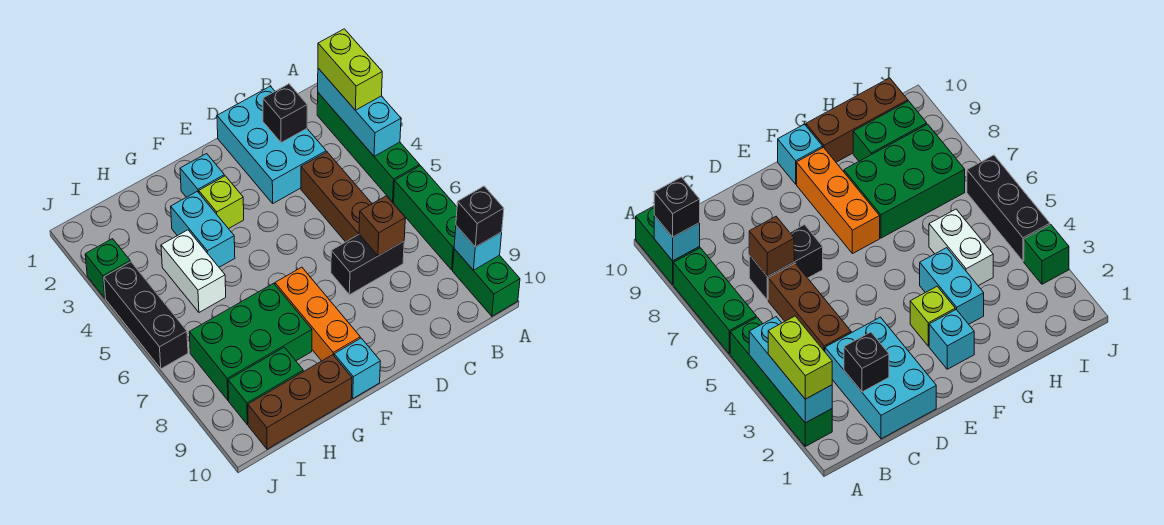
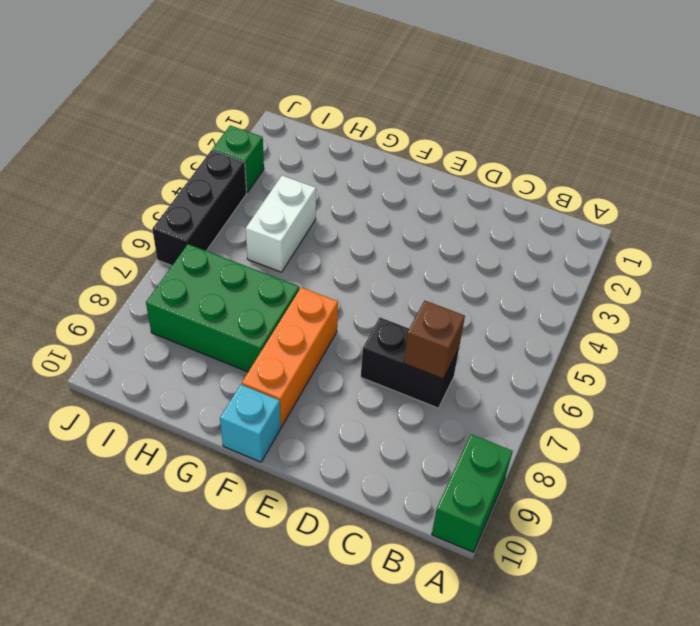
none -> green brick A2:A5 level 1
none -> green brick A6:A8 level 1
none -> cyan brick C1:D3 level 1

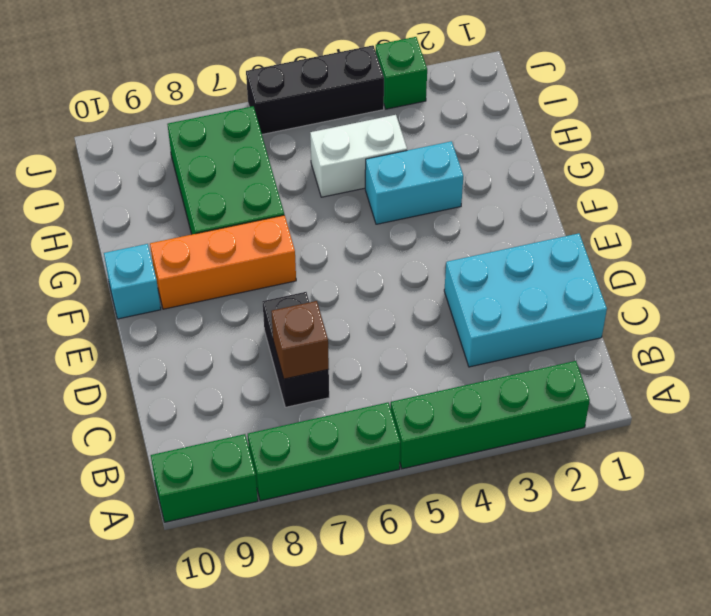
none -> brown brick C4:C6 level 1
none -> cyan brick F2 level 1
none -> lime brick F3 level 1

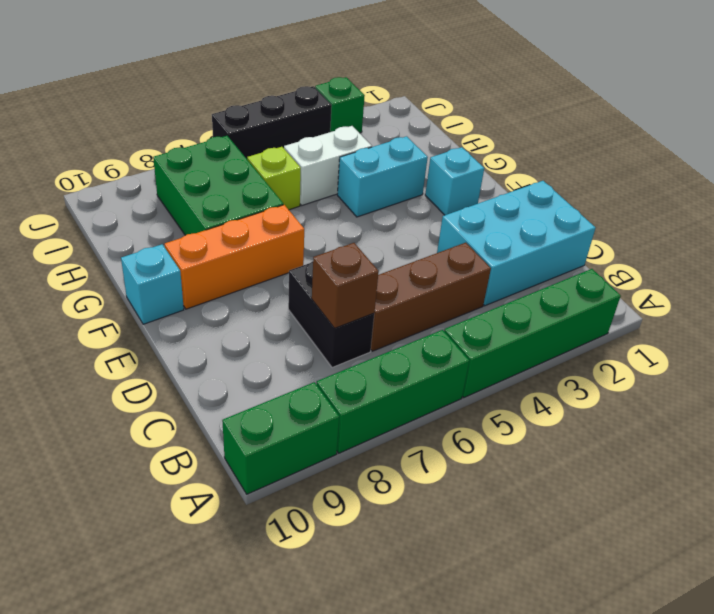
lime brick H6 level 1 -> lime brick F3 level 1
none -> brown brick G10:I10 level 1
none -> green brick H9:I9 level 1
none -> cyan brick A2:A4 level 2

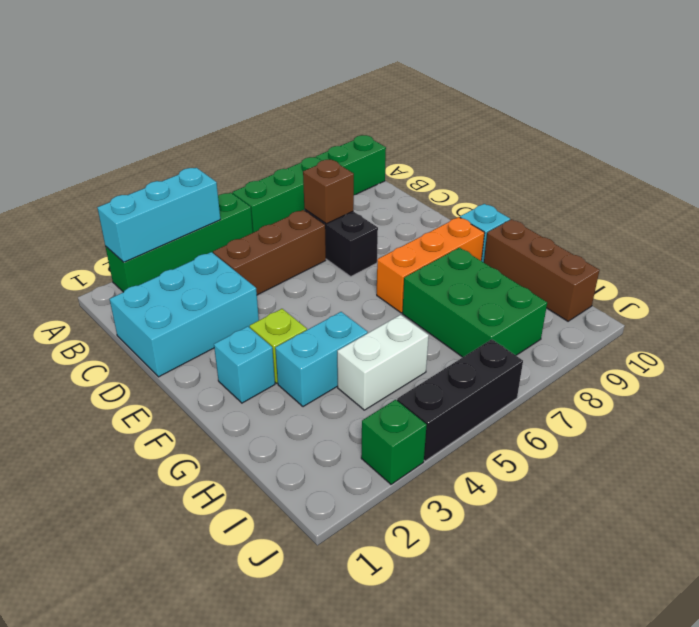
none -> green brick H9:I9 level 1
none -> cyan brick A9 level 2
none -> black brick C2 level 2

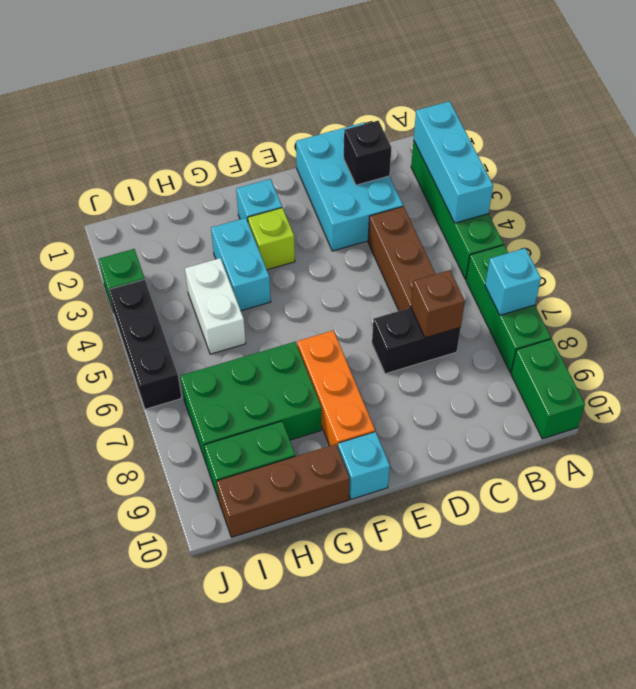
cyan brick A7 level 2 -> cyan brick A9 level 2
none -> lime brick A2:A3 level 3
none -> black brick A9 level 3

